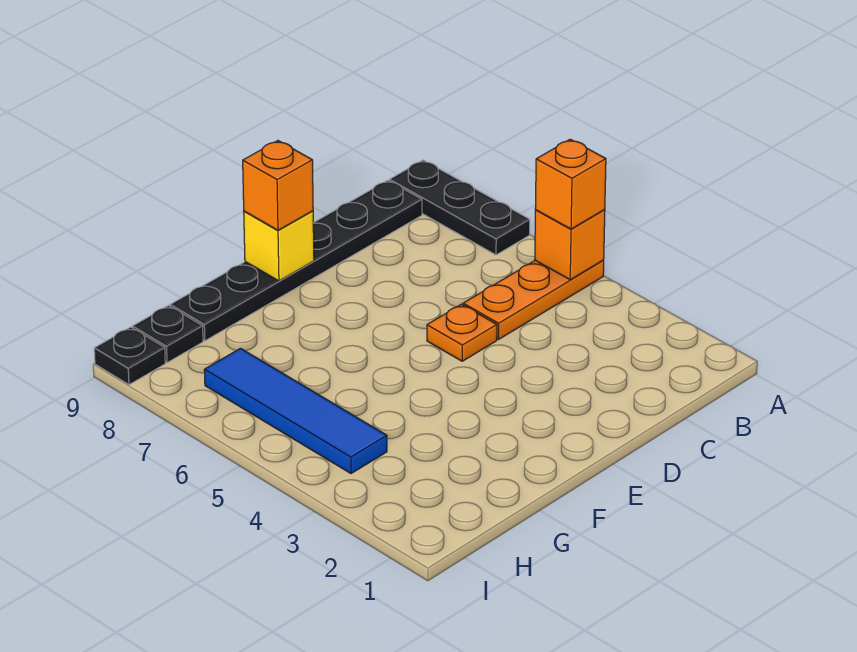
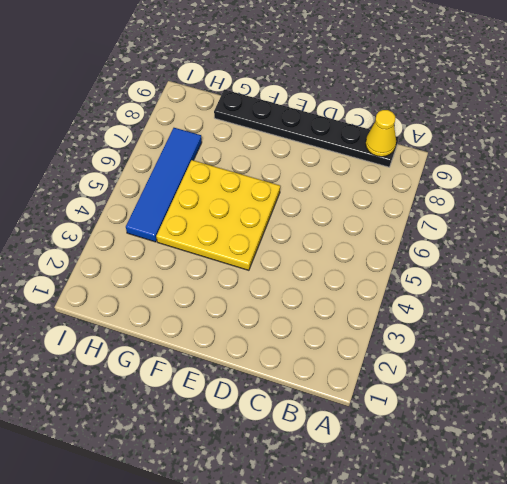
yellow cone B9 level 2 -> none
yellow plate E4:G6 level 1 -> none
none -> orange plate A5:C5 level 1
none -> black plate A7:A9 level 1

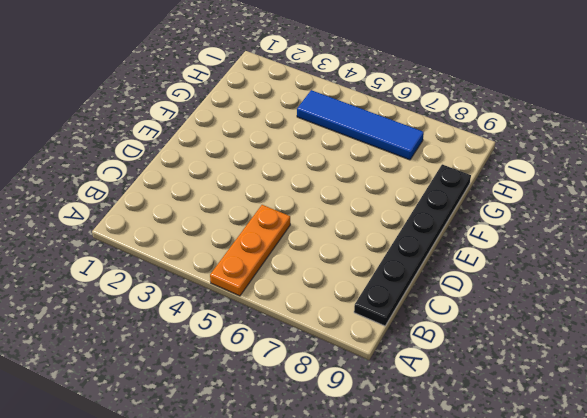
none -> black plate A7:A9 level 1
none -> orange plate D5 level 1

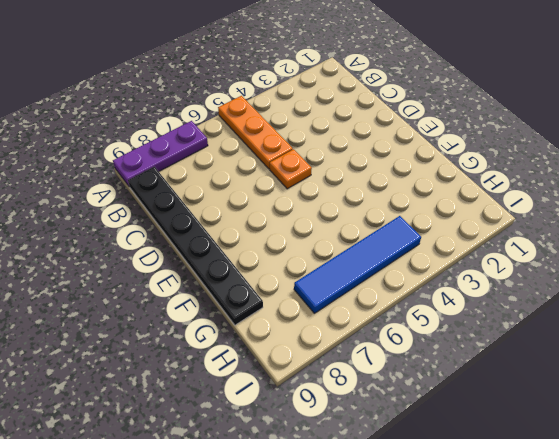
purple plate A7:A9 level 1 -> black plate A7:A9 level 1
none -> black plate H9 level 1
none -> black plate I9 level 1

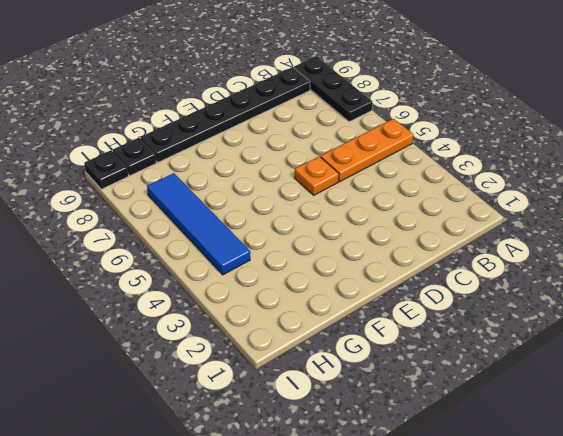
none -> orange brick A5 level 2
none -> yellow brick E9 level 2

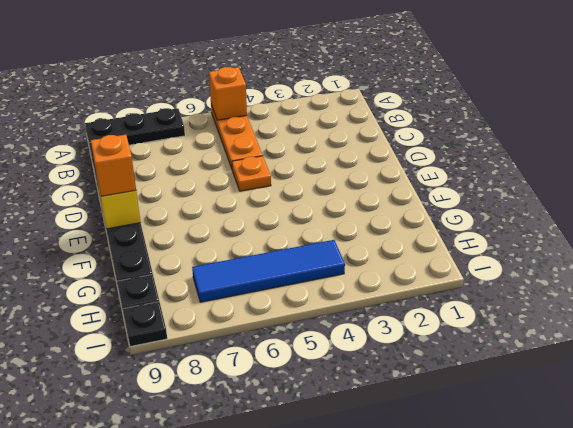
none -> orange brick A5 level 3

